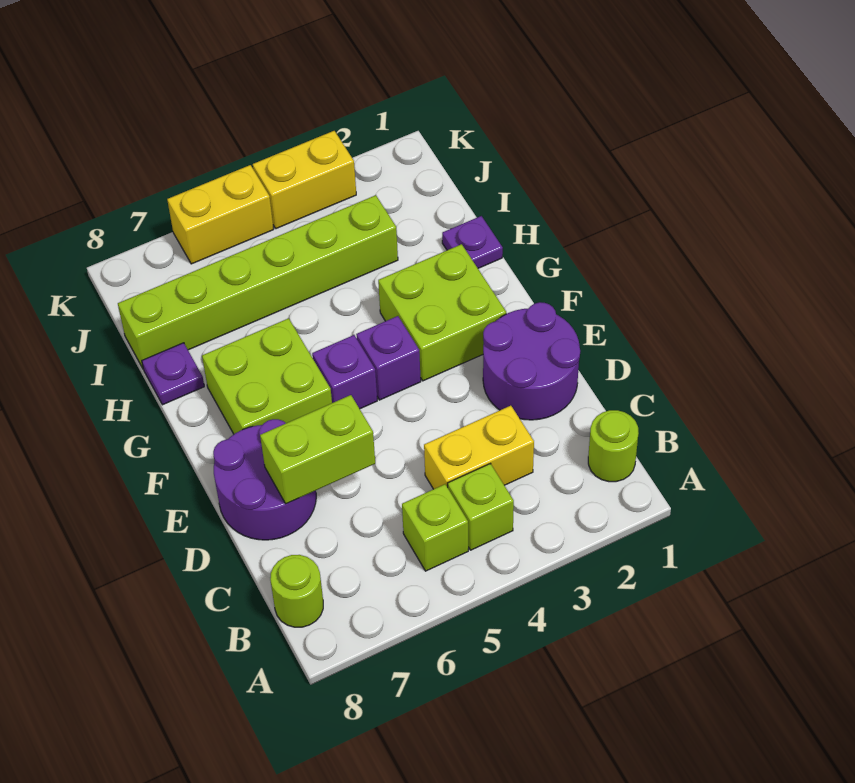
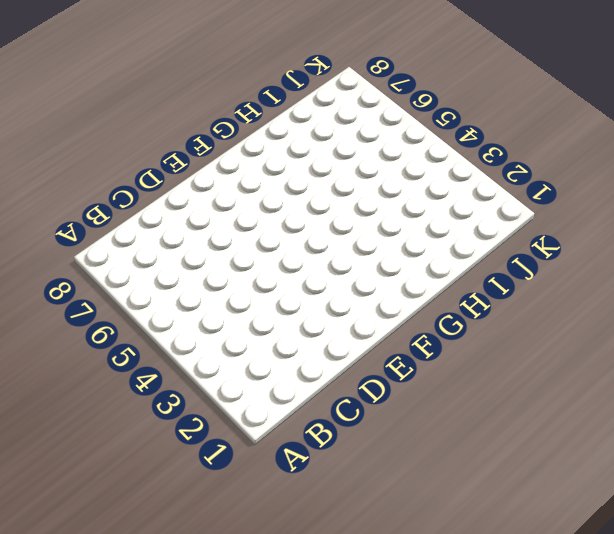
none -> lime round brick B1 level 1
none -> lime brick B4 level 1
none -> lime brick B5 level 1

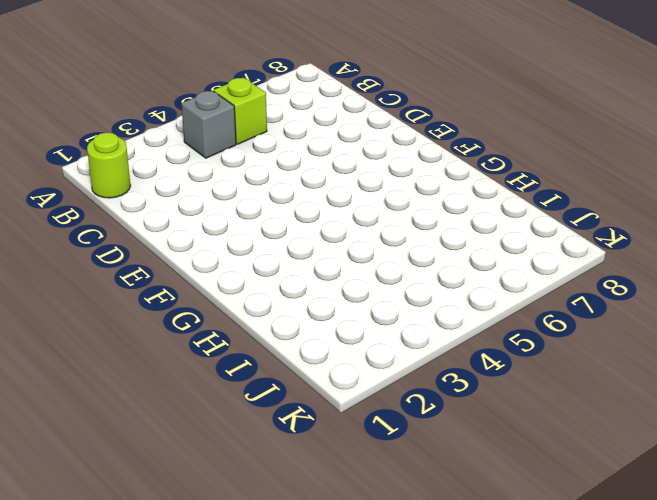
grey brick B4 level 1 -> lime brick B4 level 1
none -> lime round brick B8 level 1
none -> yellow brick C3:C4 level 1
none -> purple round brick D1:E2 level 1

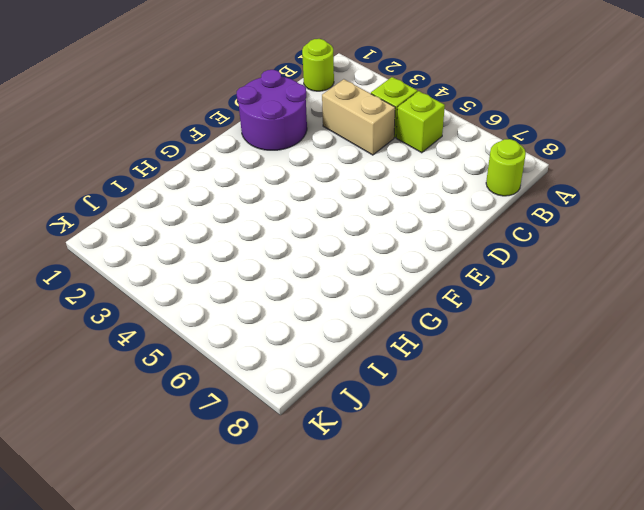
tan brick C3:C4 level 1 -> yellow brick C3:C4 level 1
none -> purple round brick D7:E8 level 1
none -> lime brick F2:G3 level 1
none -> purple brick F4 level 1

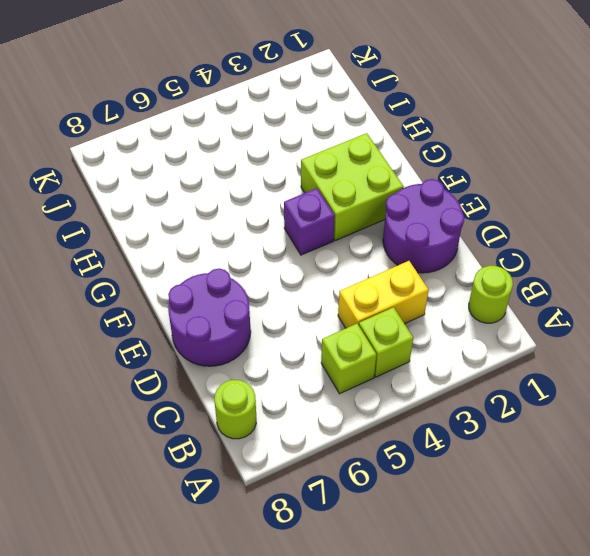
none -> purple brick F5 level 1
none -> lime brick F6:G7 level 1
none -> purple plate H1 level 1

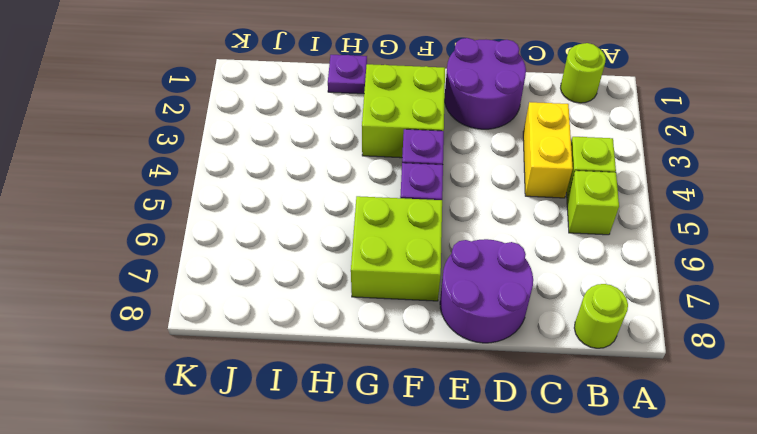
none -> purple plate H8 level 1
none -> lime brick I3:I8 level 1
none -> yellow brick K3:K4 level 1

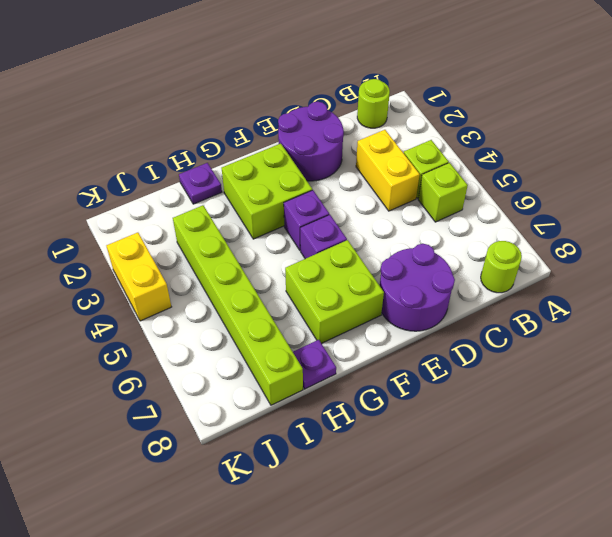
none -> yellow brick K5:K6 level 1
none -> lime brick D6:D7 level 2

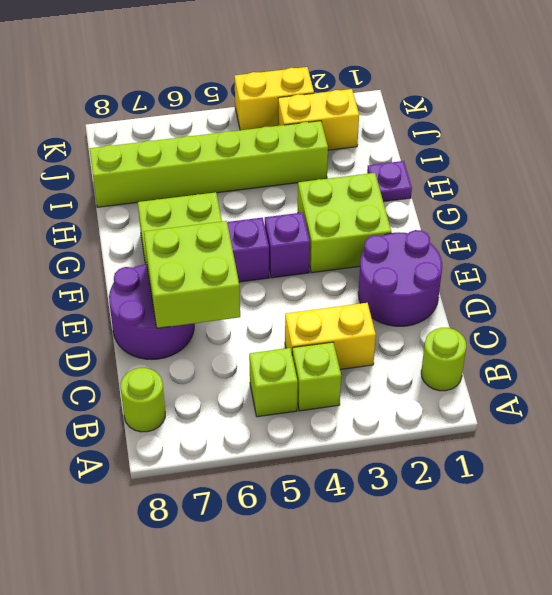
lime brick D6:E7 level 2 -> lime brick D6:D7 level 2
yellow brick J2:J3 level 1 -> yellow brick K5:K6 level 1
none -> purple plate H8 level 1

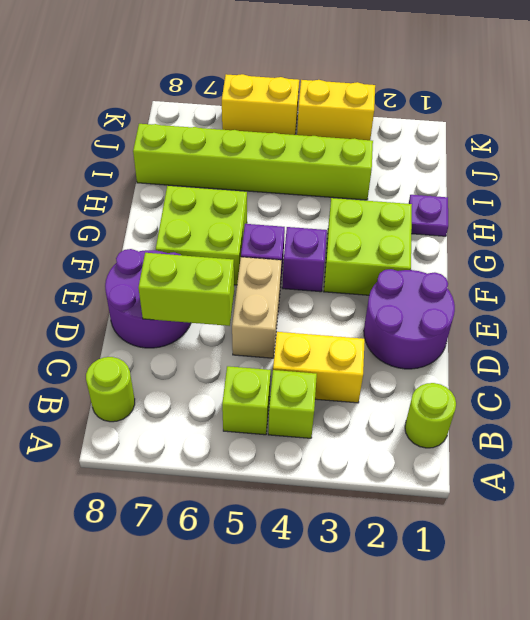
tan brick D5:E5 level 1 -> none
none -> purple plate H8 level 1

